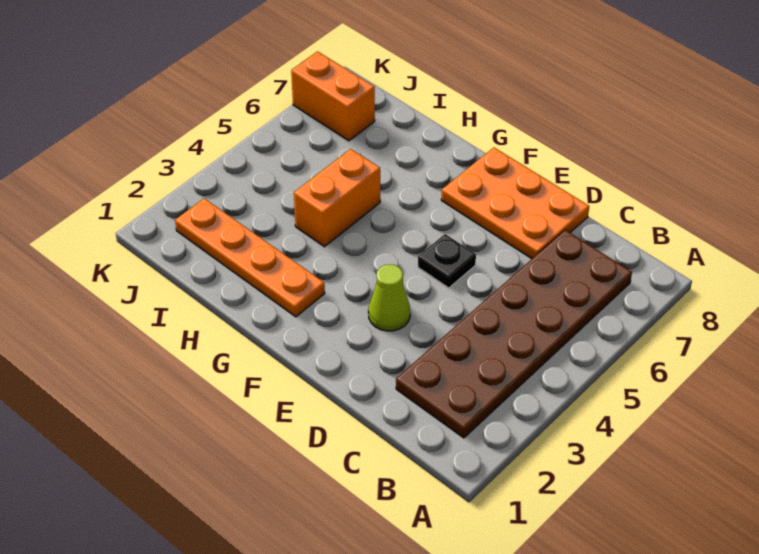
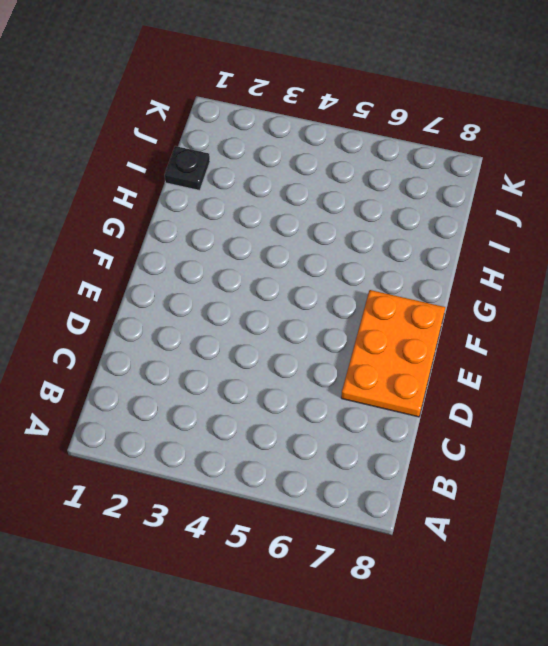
black plate I1 level 1 -> black plate E5 level 1
none -> brown plate B2:C7 level 1
none -> lime cone E3 level 1

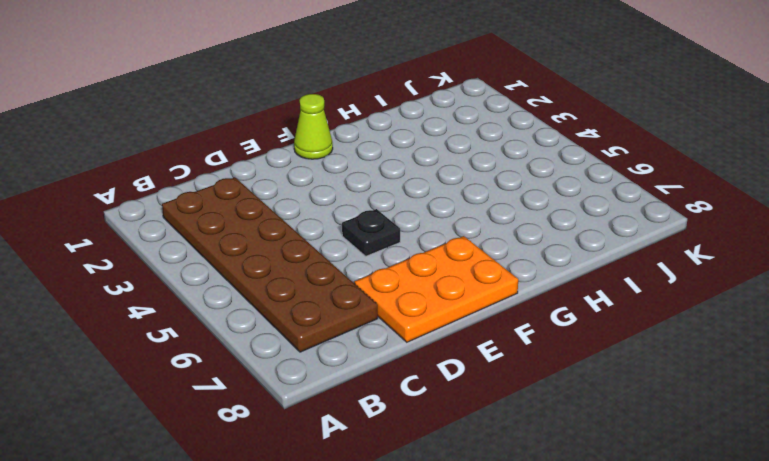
lime cone F1 level 1 -> lime cone E3 level 1
none -> orange plate G2:J2 level 1
none -> orange brick H4:H5 level 1

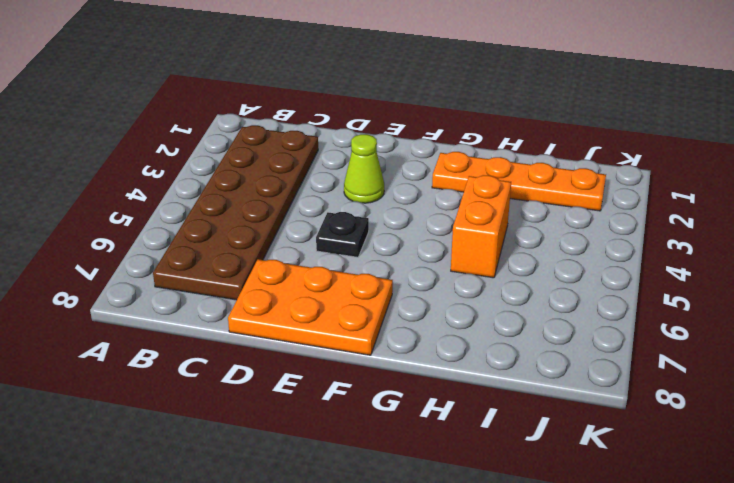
none -> orange brick J7:K7 level 1

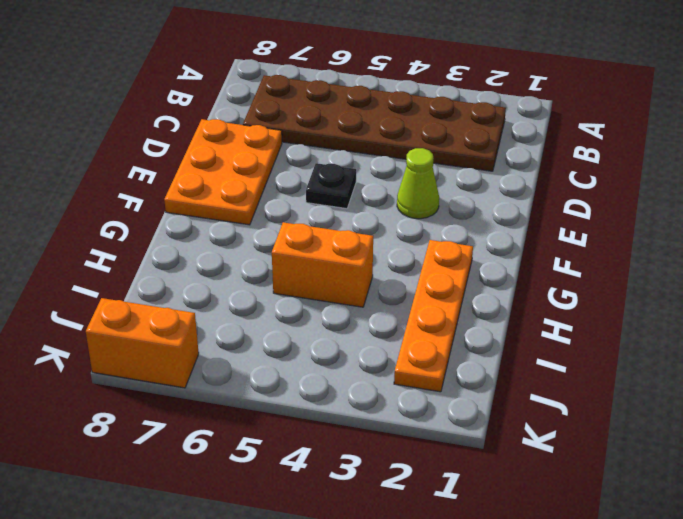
orange brick K7:K8 level 1 -> orange brick J7:K7 level 1

